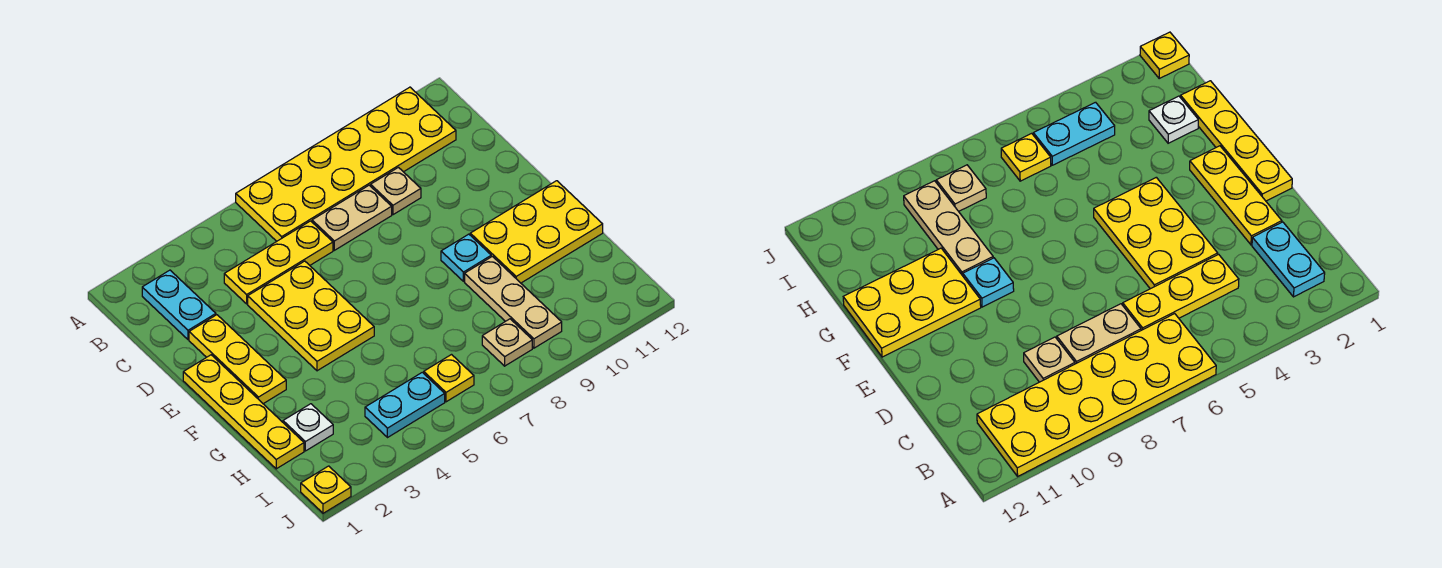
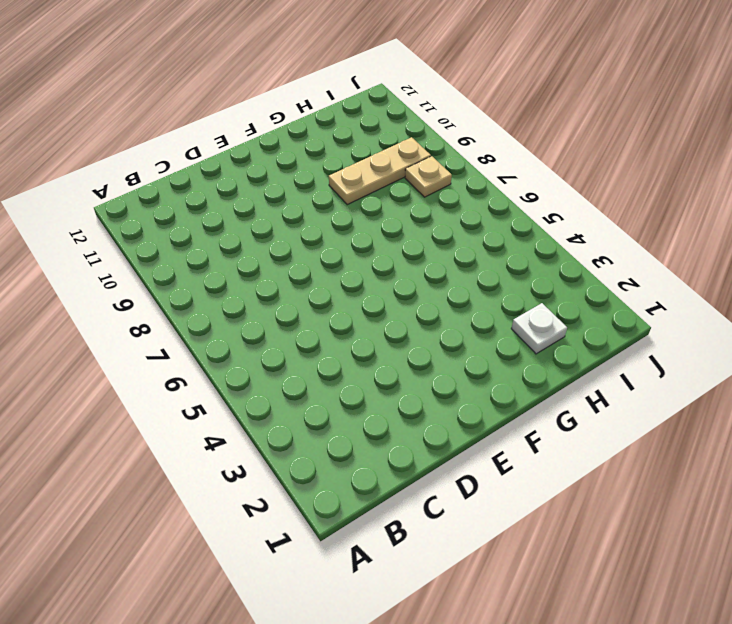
none -> yellow plate A6:B11 level 1
none -> cyan plate B2:C2 level 1
none -> yellow plate C4:C6 level 1

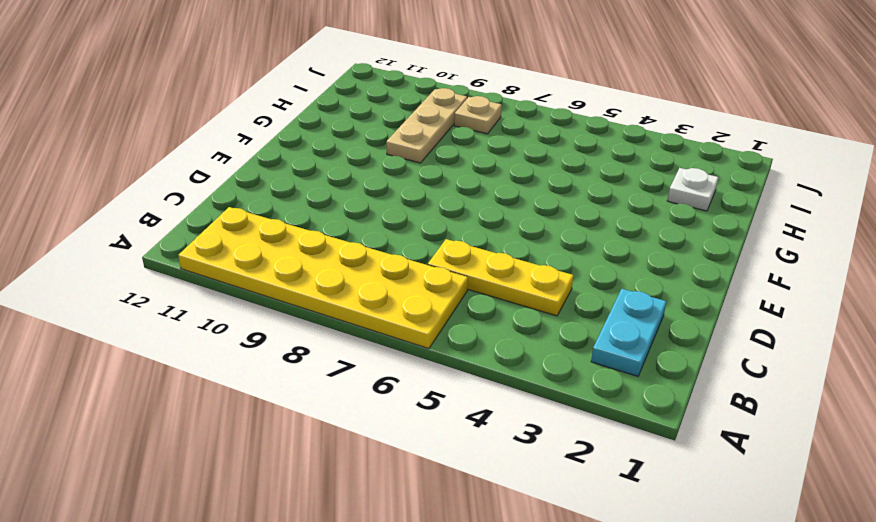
none -> tan plate C7:C8 level 1
none -> tan plate C9 level 1
none -> yellow plate D2:F2 level 1

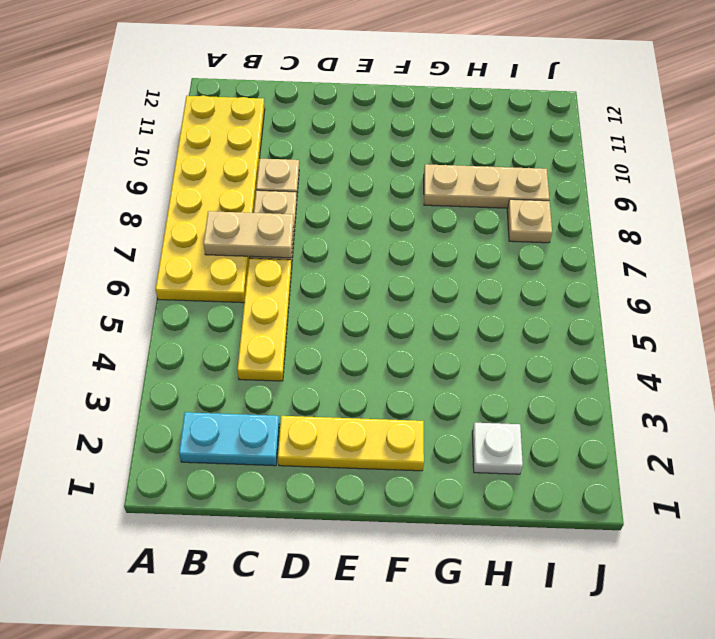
tan plate B7:C7 level 2 -> none
none -> yellow plate D4:F5 level 1
none -> yellow plate E1:H1 level 1
none -> cyan plate F9 level 1

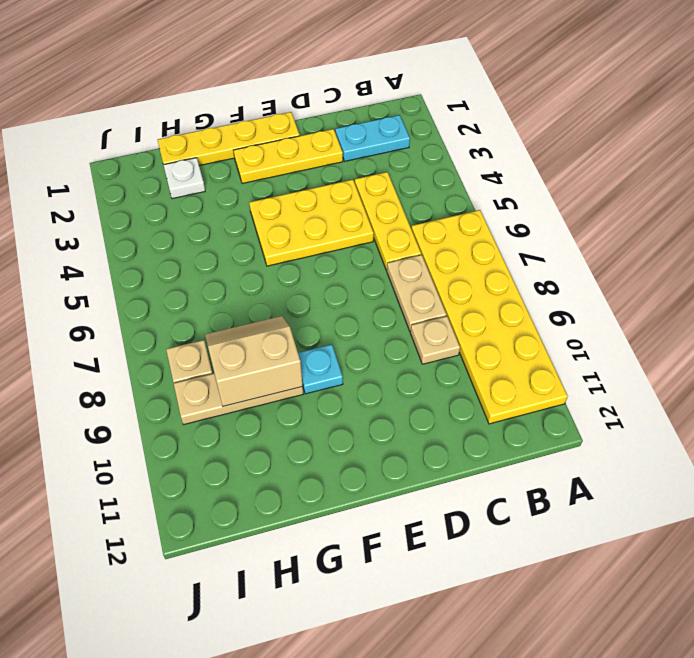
tan slope G8:H9 level 2 top 9 -> none
none -> yellow plate F10:G12 level 1
none -> cyan plate I4:I5 level 1
none -> yellow plate I6 level 1

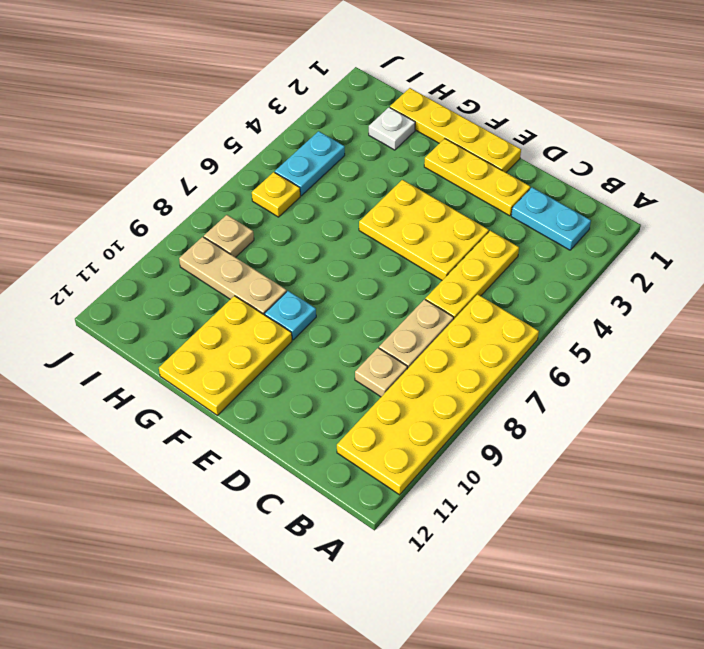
none -> yellow plate J1 level 1

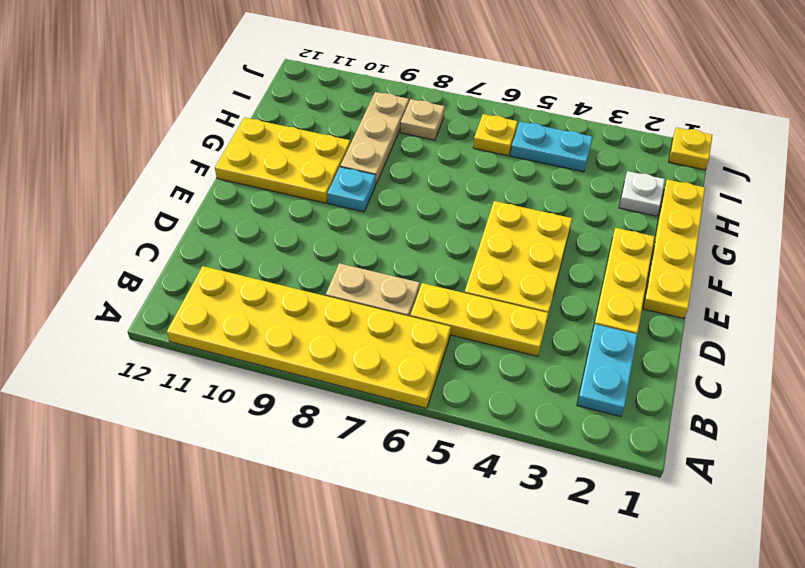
none -> tan plate C9 level 1

